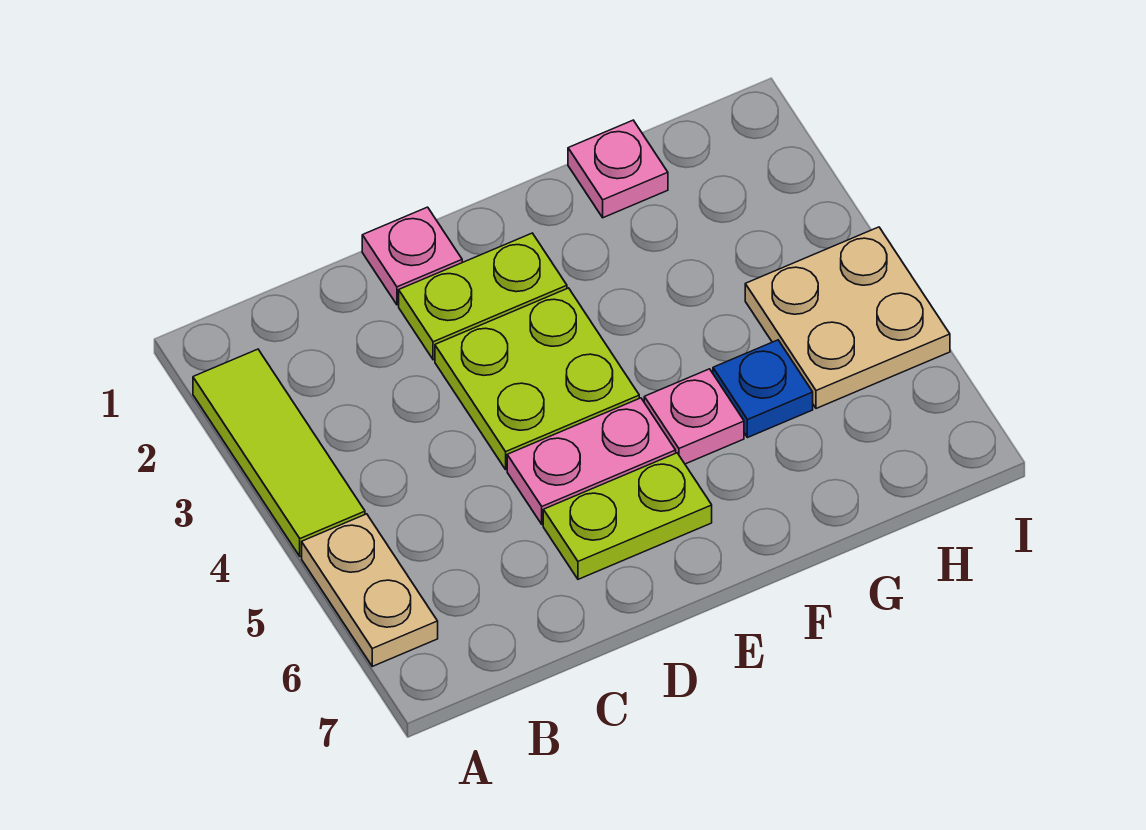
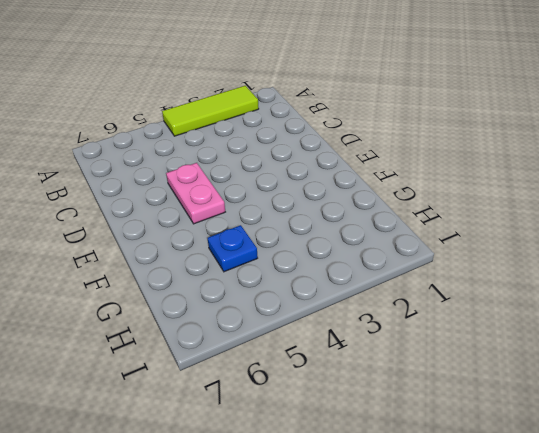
none -> tan plate A5:A6 level 1
none -> pink plate D1 level 1

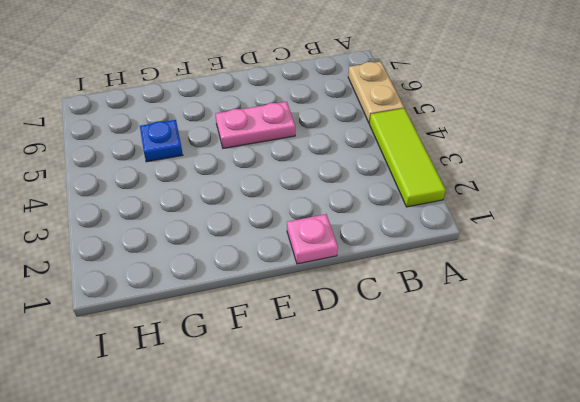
none -> lime plate D2:E2 level 1
none -> lime plate D3:E4 level 1

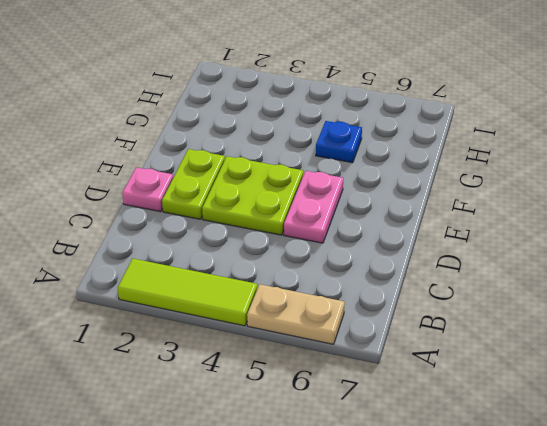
none -> lime plate D6:E6 level 1
none -> pink plate F5 level 1

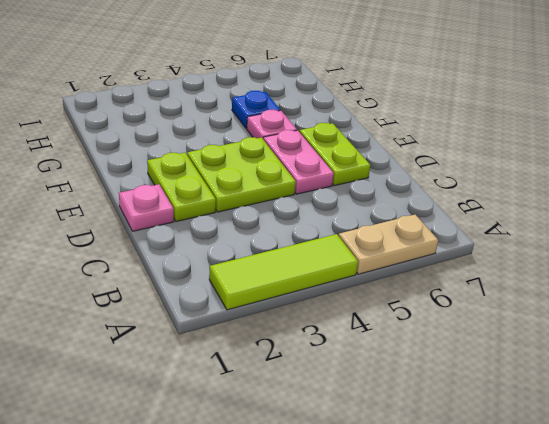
none -> pink plate G1 level 1
none -> tan plate H4:I5 level 1

